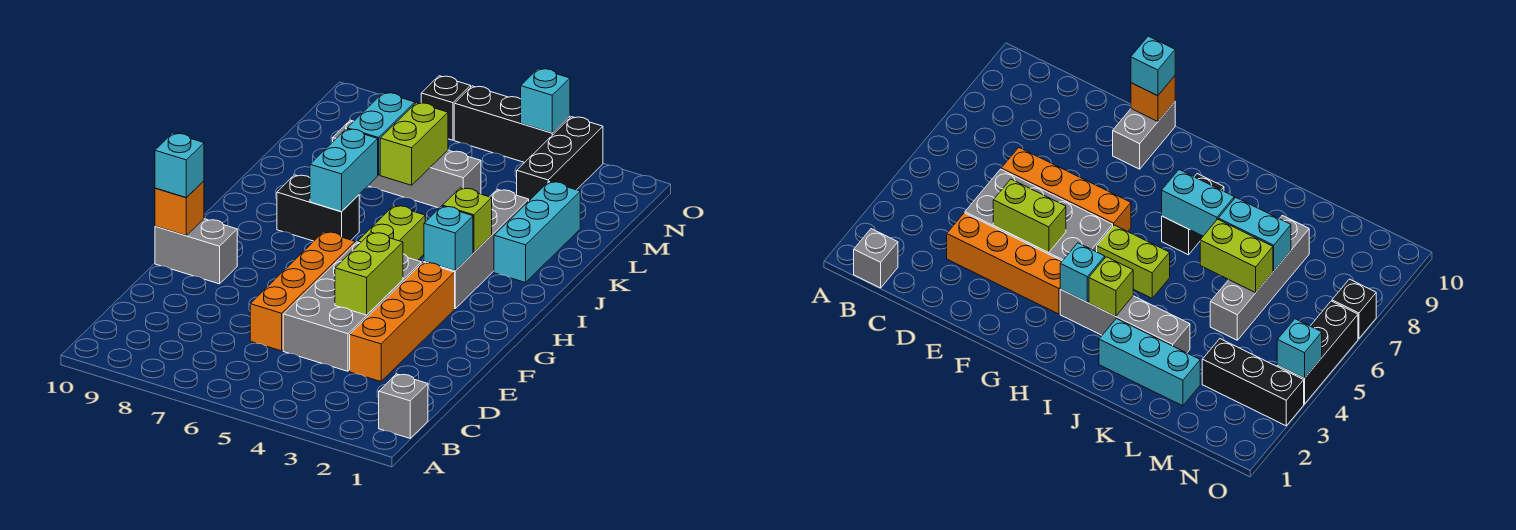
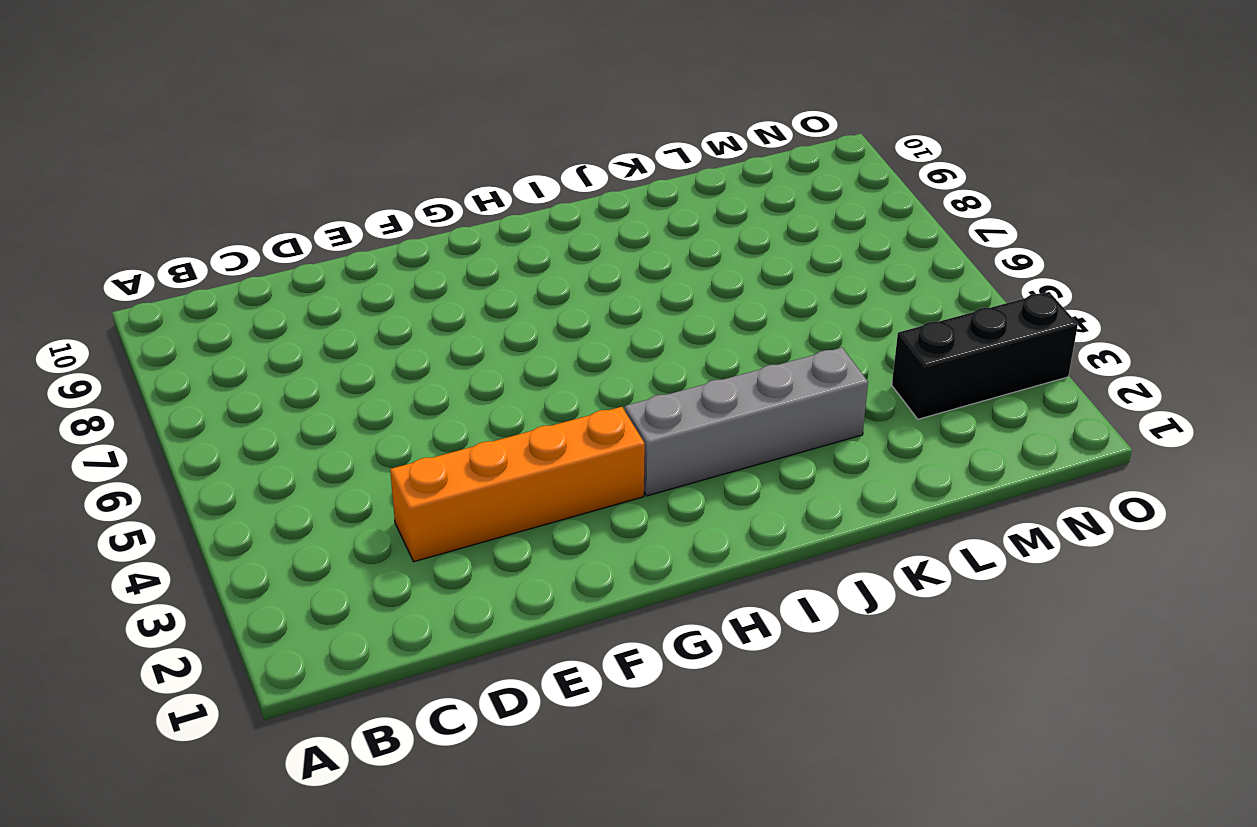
none -> grey brick B1 level 1
none -> grey brick D4:G5 level 1
none -> orange brick D6:G6 level 1

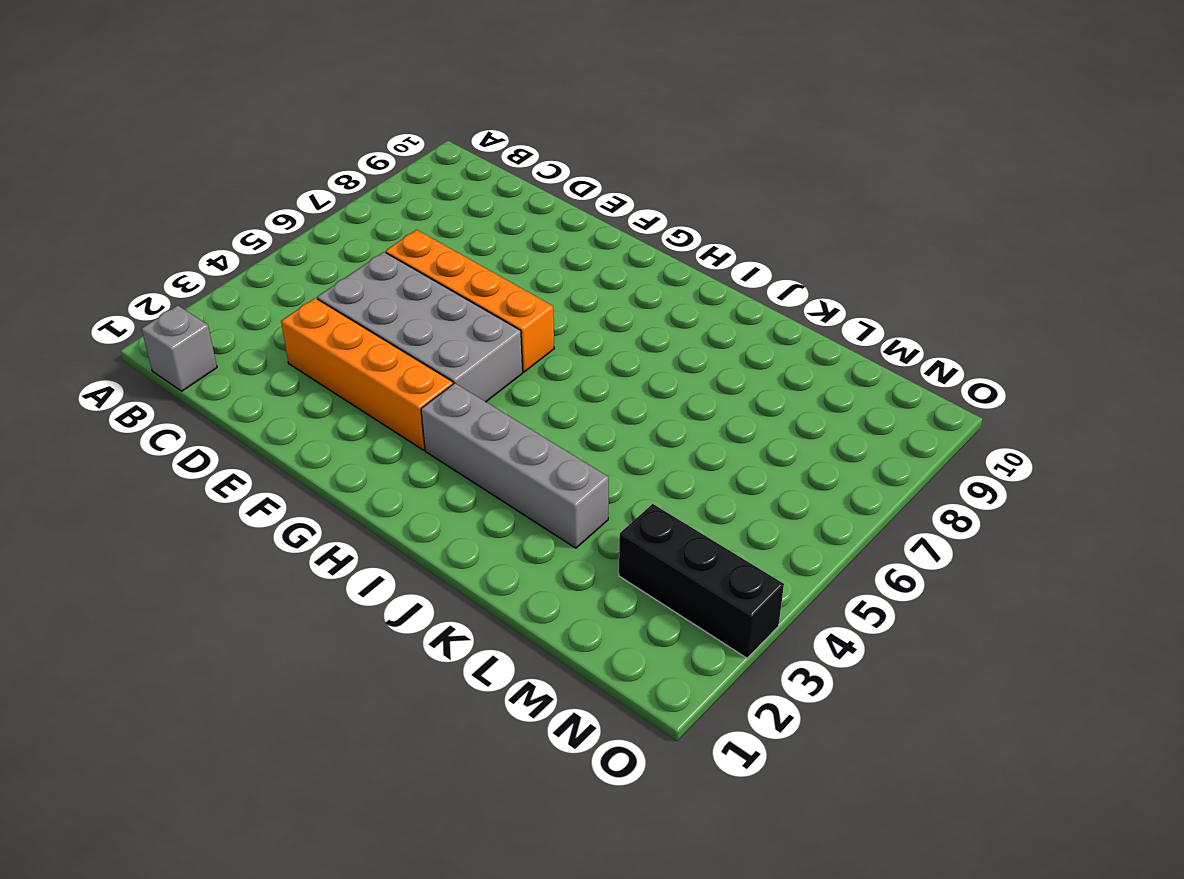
none -> grey brick F9:F10 level 1
none -> lime brick H5:I5 level 1
none -> black brick I7:I8 level 1

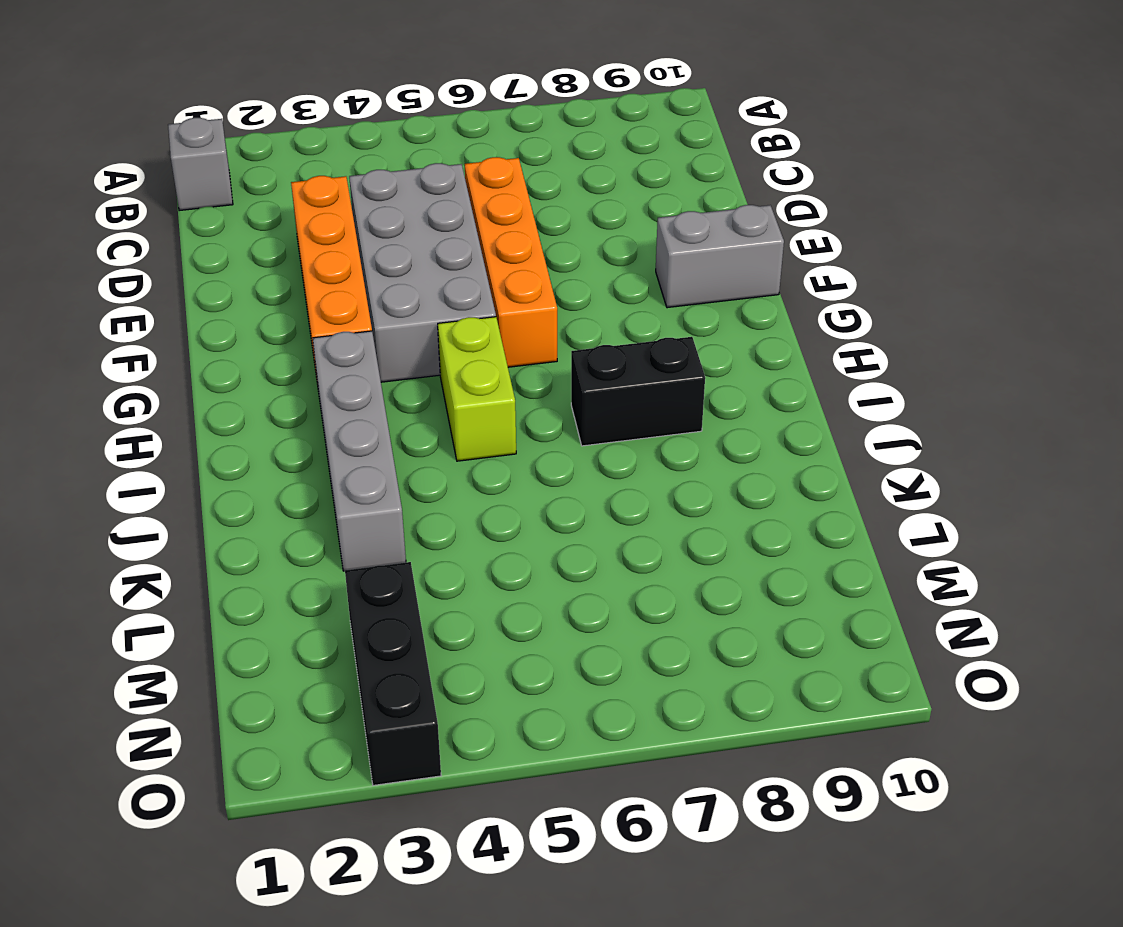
none -> cyan brick J2:L2 level 1
none -> grey brick L5:L8 level 1
none -> black brick O4:O6 level 1

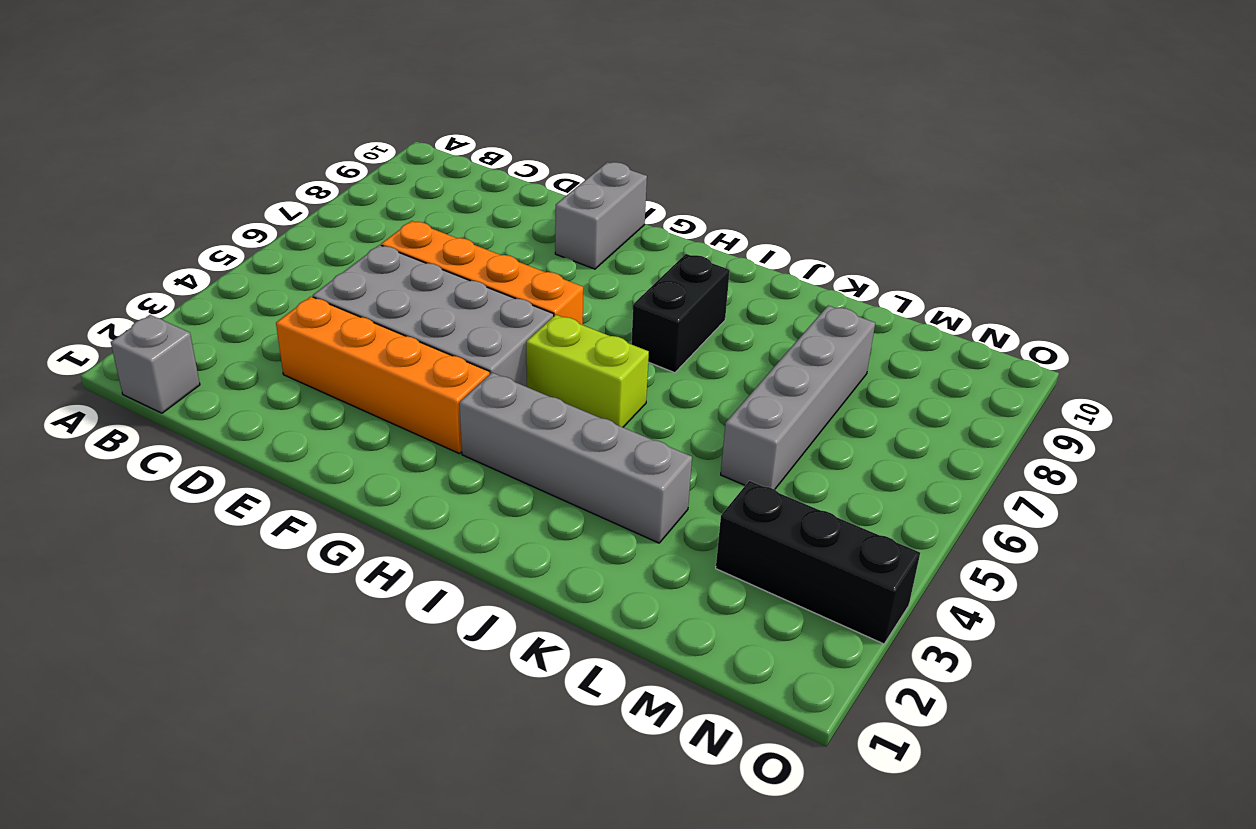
none -> cyan brick J2:L2 level 1
none -> black brick O4:O6 level 1
none -> black brick O7 level 1

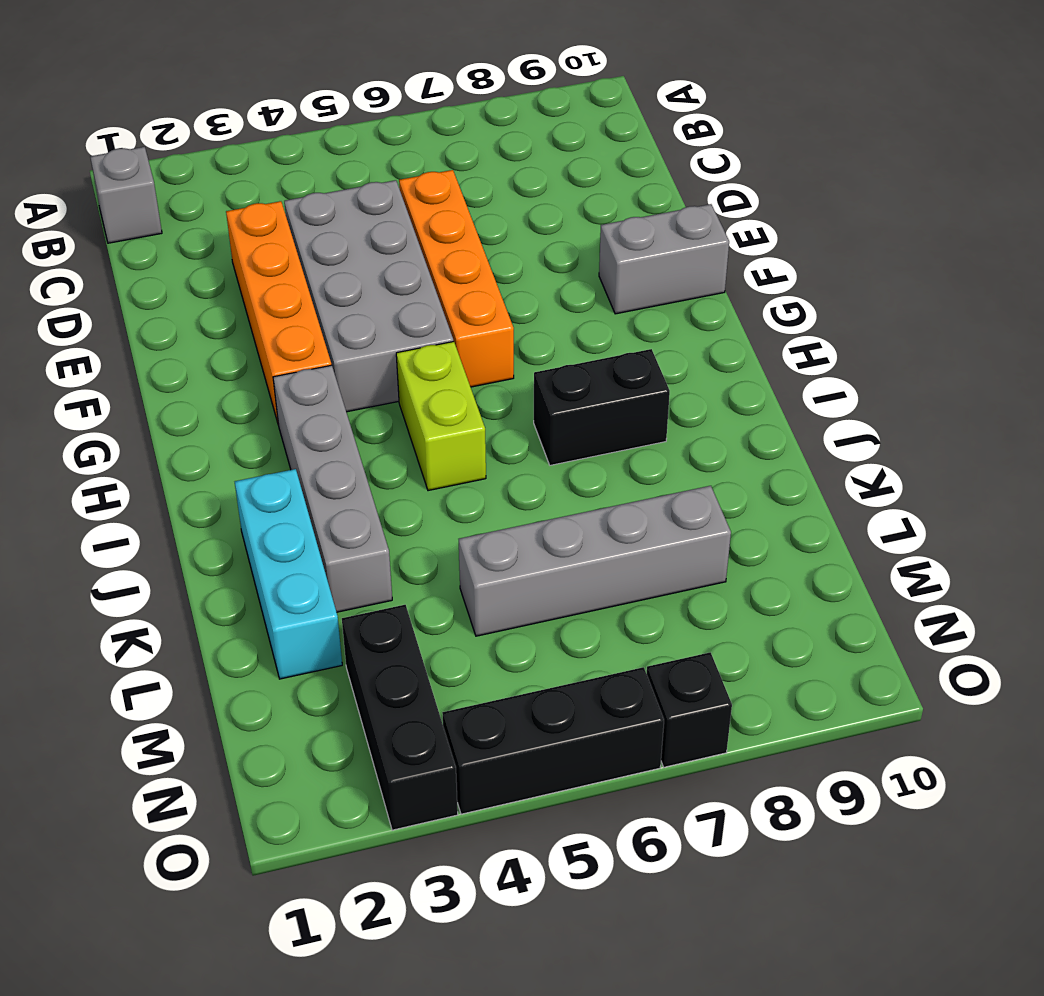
none -> lime brick E4:F4 level 2
none -> orange brick F10 level 2
none -> cyan brick H3 level 2

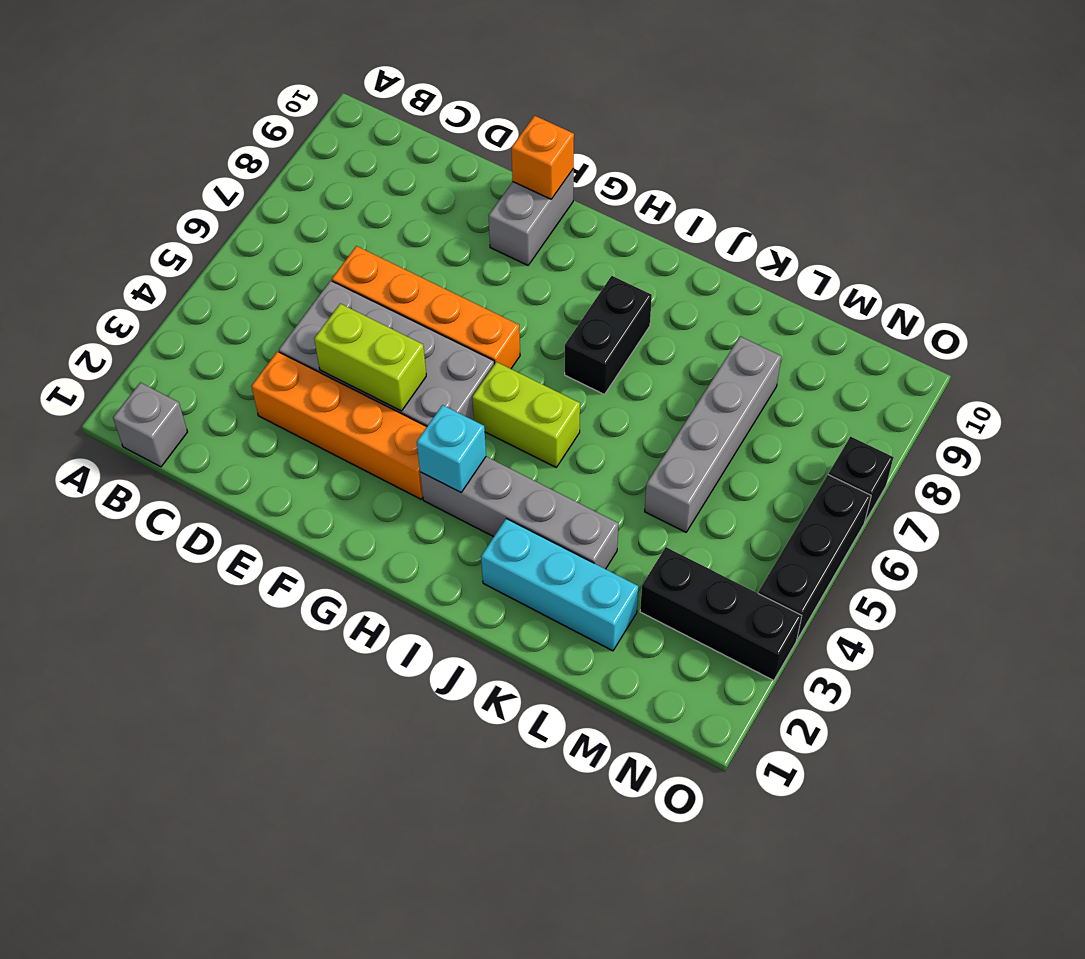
none -> lime brick I3 level 2
none -> cyan brick I7:J7 level 2
none -> lime brick K6:L6 level 2

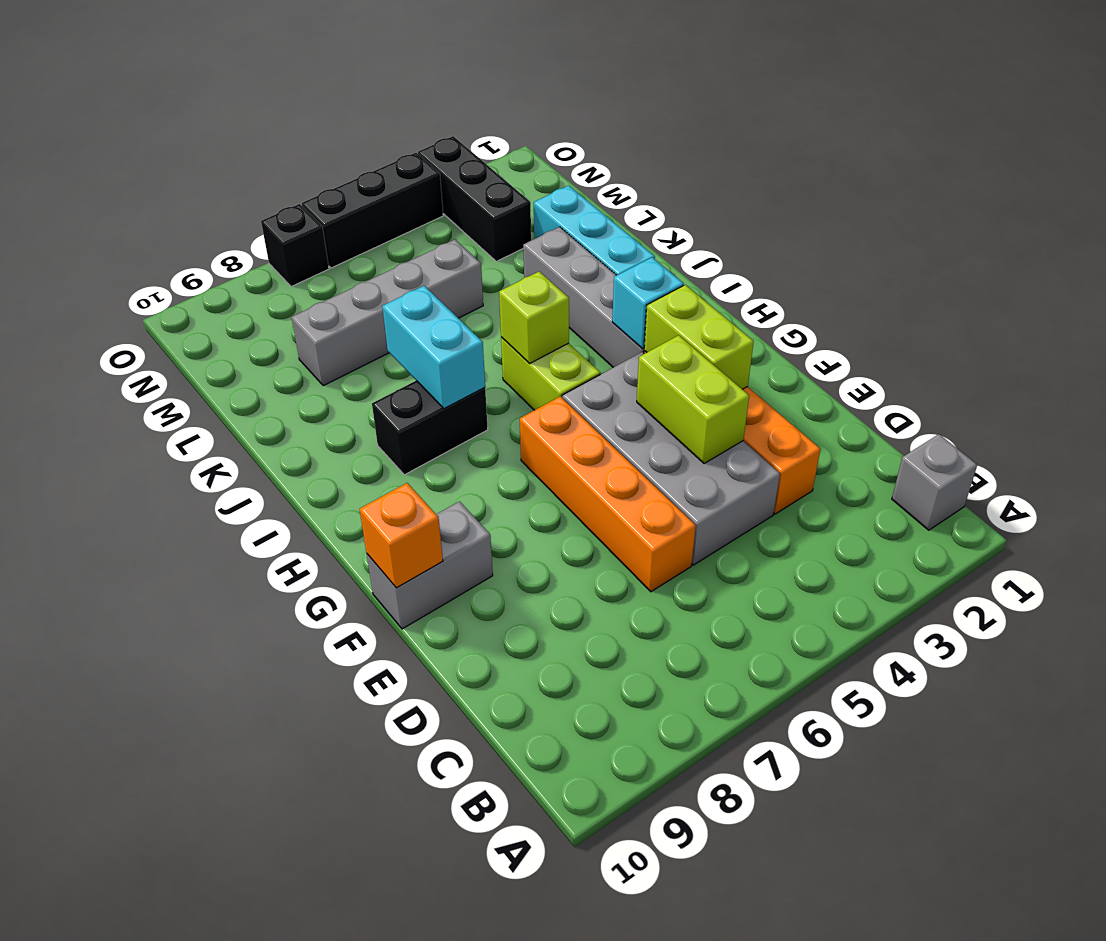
lime brick F3:G3 level 2 -> lime brick K6:L6 level 2
lime brick I5 level 2 -> lime brick I3 level 2
none -> cyan brick K7:L7 level 2
none -> cyan brick O4 level 2
none -> cyan brick F10 level 3

